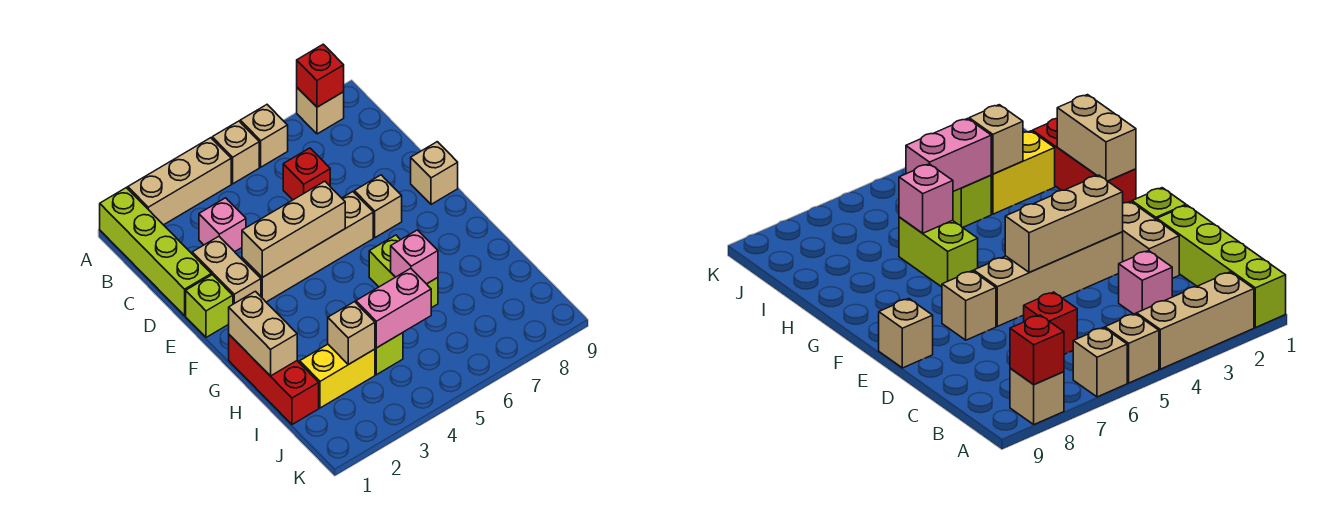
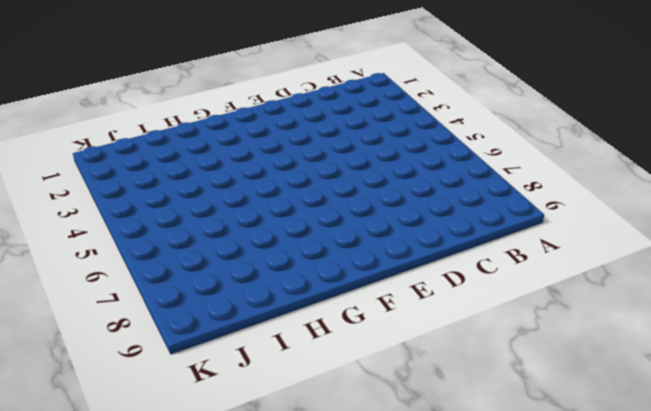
none -> lime brick A1:D1 level 1
none -> tan brick A2:A4 level 1
none -> tan brick A5 level 1

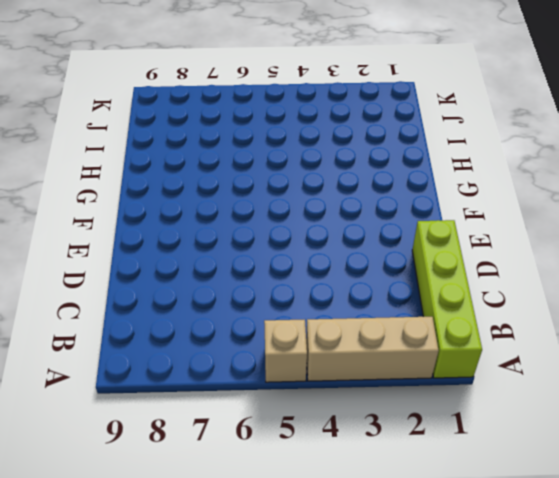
none -> tan brick A6 level 1
none -> tan brick A8 level 1
none -> pink brick C3 level 1

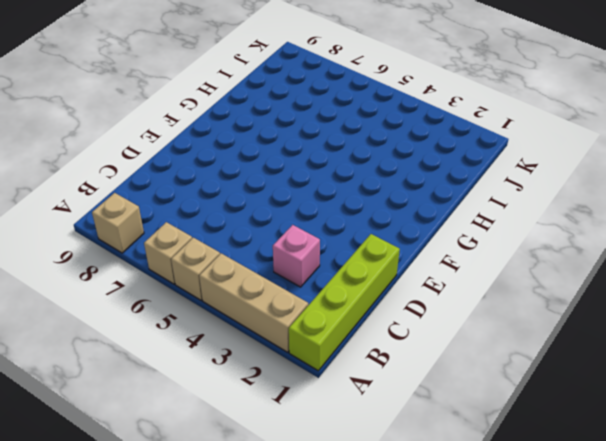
none -> red brick C6 level 1
none -> tan brick D2:E2 level 1
none -> lime brick E1 level 1

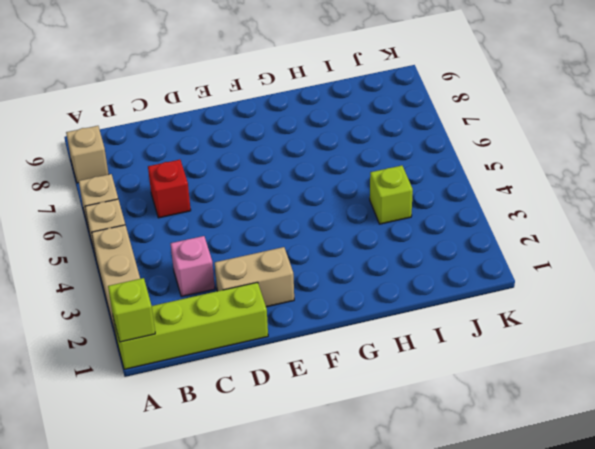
lime brick A1 level 2 -> lime brick E1 level 1
none -> tan brick E3:E6 level 1
none -> tan brick E7 level 1
none -> tan brick E9 level 1

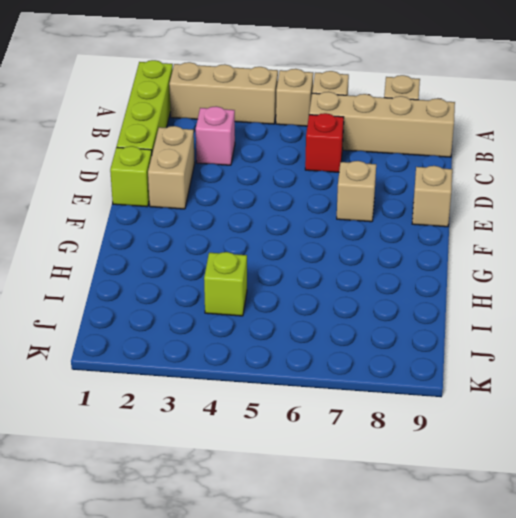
tan brick B6:B9 level 1 -> tan brick E3:E6 level 1
none -> red brick G1:I1 level 1
none -> lime brick G6:H6 level 1
none -> yellow brick I2:I3 level 1

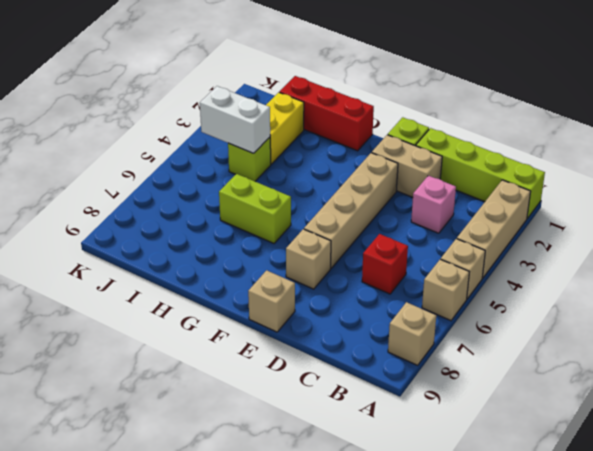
white brick I4:J4 level 2 -> pink brick I4:I5 level 2
none -> red brick A8 level 2
none -> tan brick E3:E5 level 2
none -> tan brick G1:H1 level 2

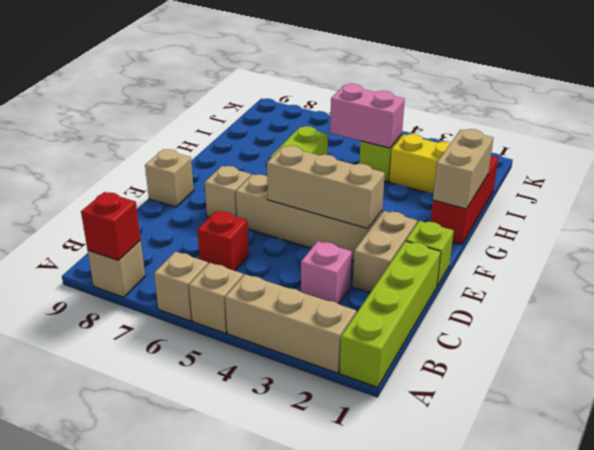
none -> pink brick H6 level 2
none -> tan brick I3 level 2

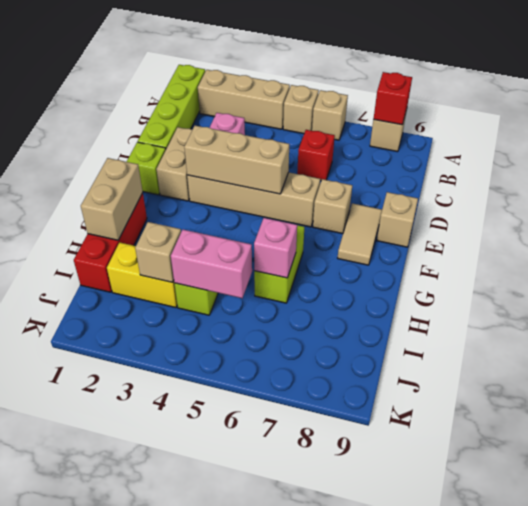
tan tile E8:F8 level 1 -> none

